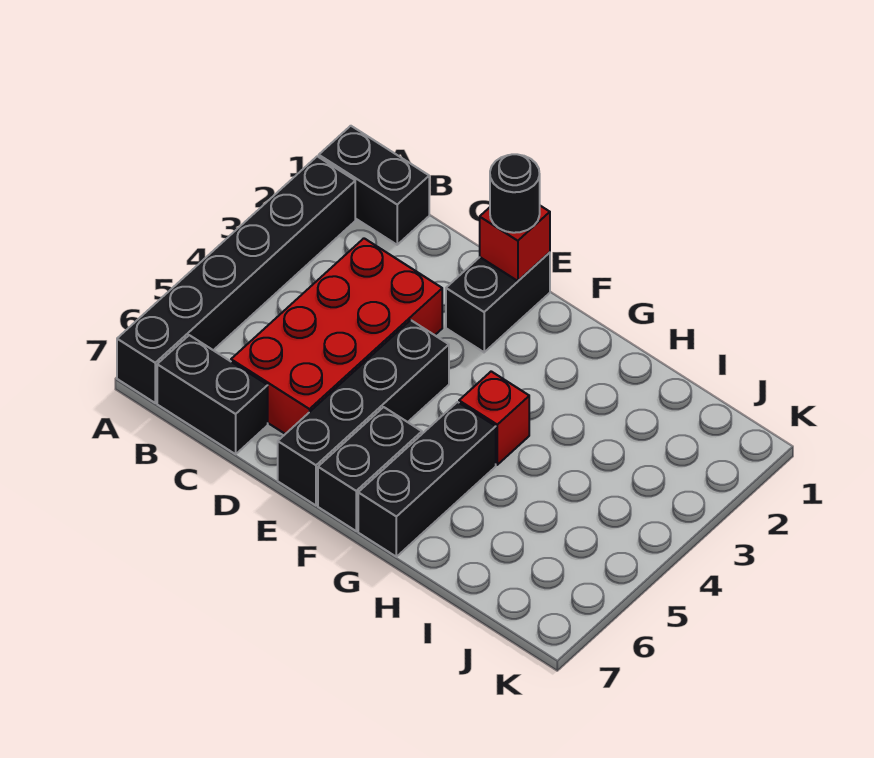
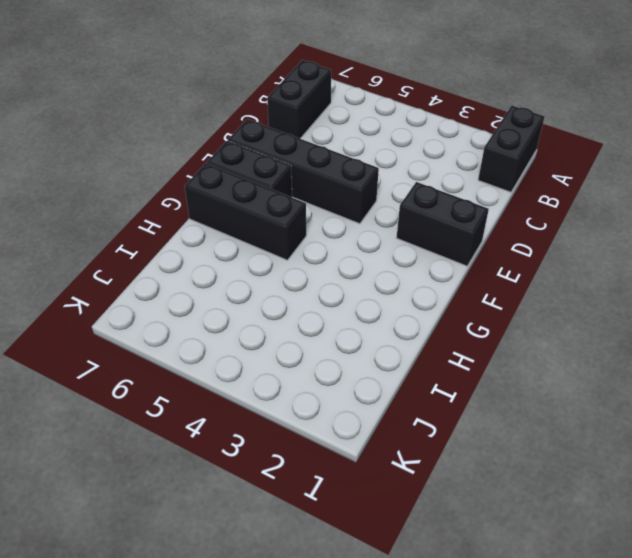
none -> black brick A2:A7 level 1
none -> red brick C3:D6 level 1

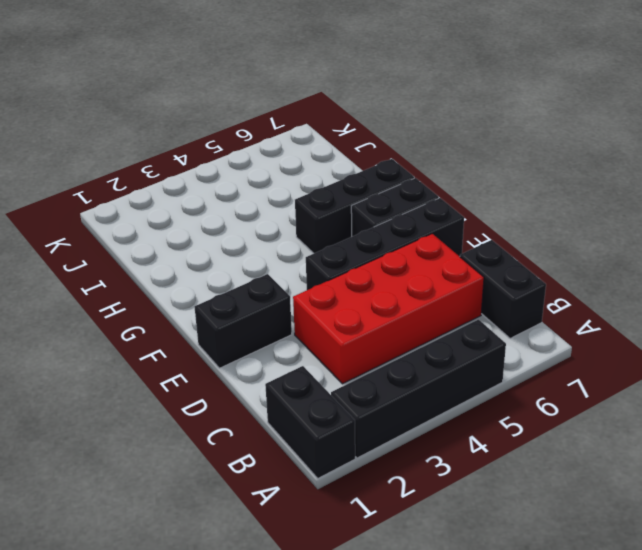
black brick A2:A5 level 1 -> black brick A2:A7 level 1
none -> red brick G4 level 1
none -> red brick E1 level 2

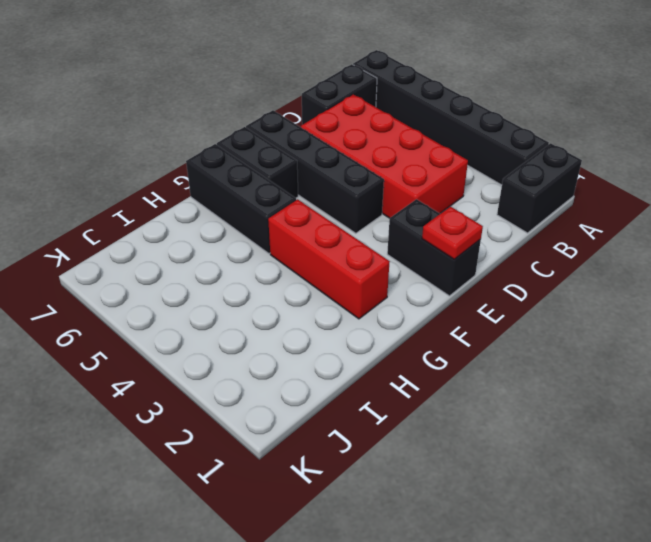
red plate E1 level 2 -> red brick E1 level 2
red brick G2:G4 level 1 -> red brick G4 level 1
none -> black round brick E1 level 3

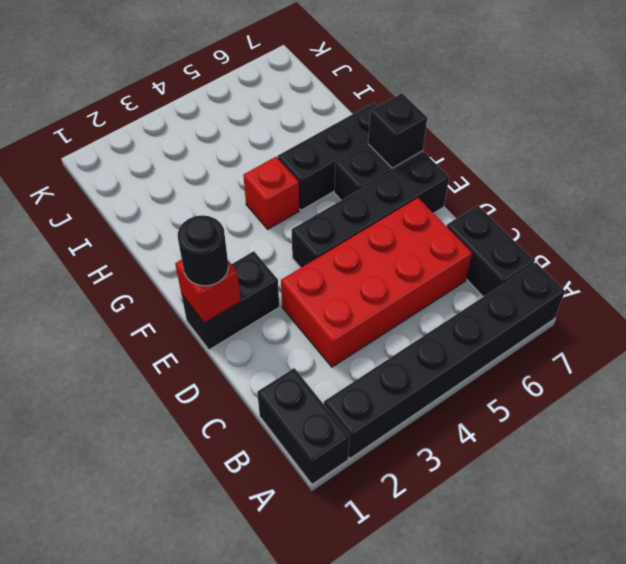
black brick F7 level 2 -> none

